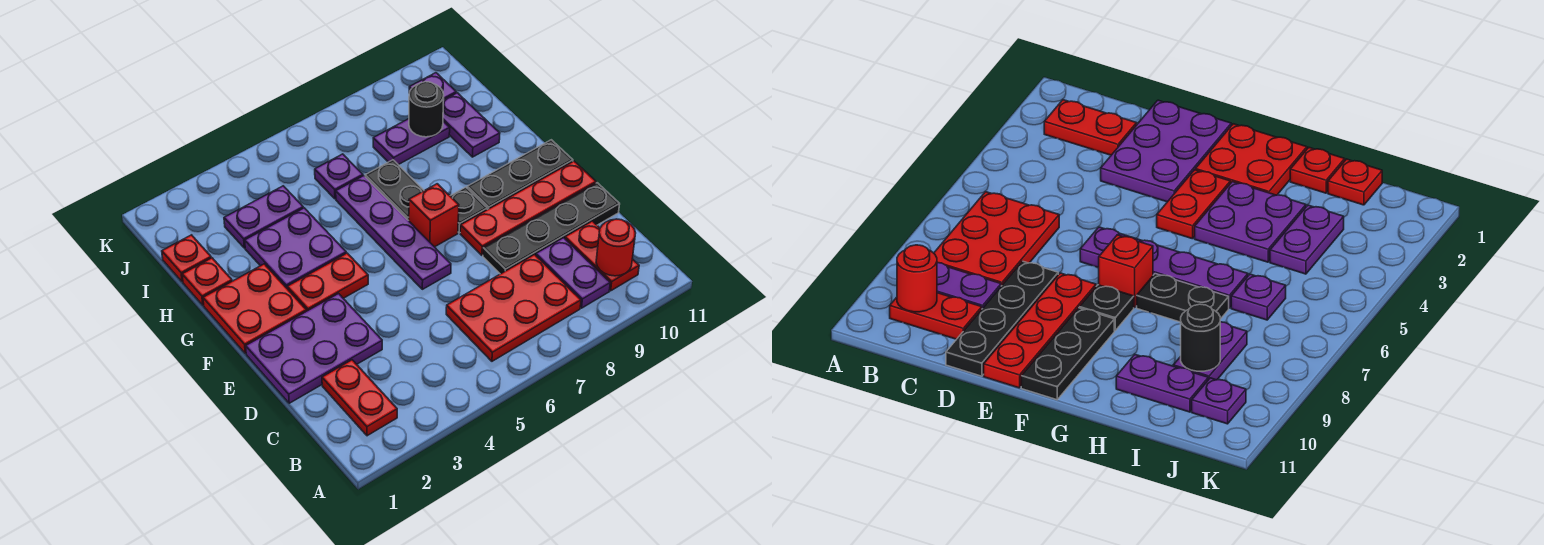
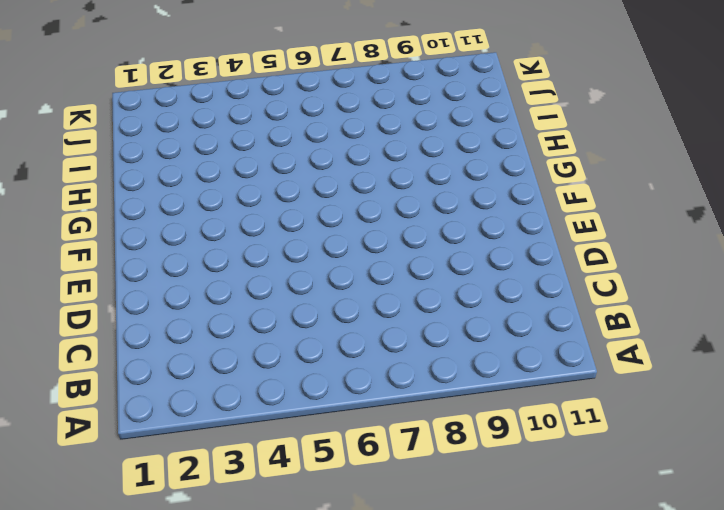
none -> red plate B2:C2 level 1
none -> red plate B6:C8 level 1
none -> purple plate B9:C9 level 1

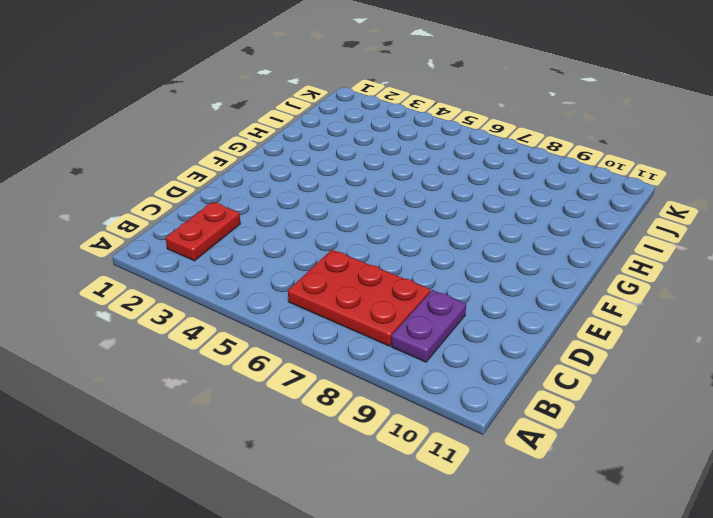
none -> red plate B10:C10 level 1
none -> purple plate D1:E3 level 1
none -> black plate D8:D11 level 1

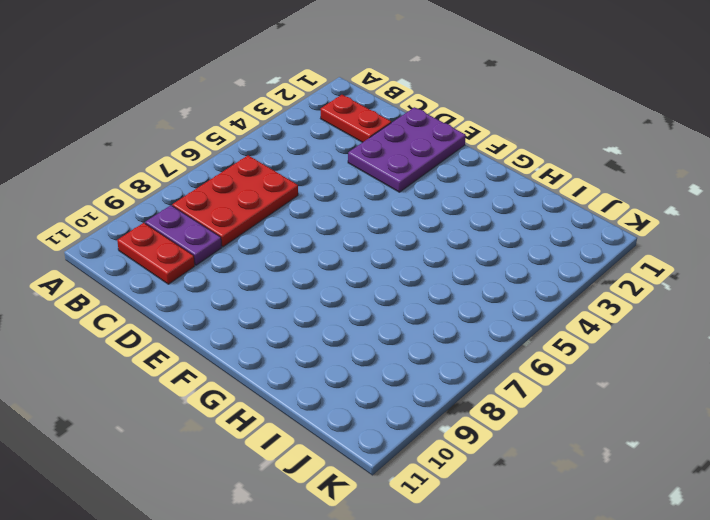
none -> black plate D8:D11 level 1
none -> purple plate E6:H6 level 1
none -> red plate E8:E11 level 1

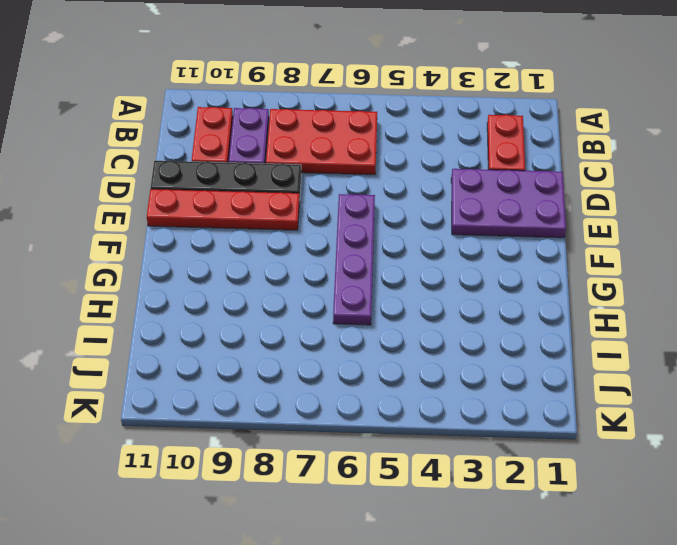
none -> red plate F1:G2 level 1
none -> red plate F3:F4 level 1
none -> red brick F7 level 1

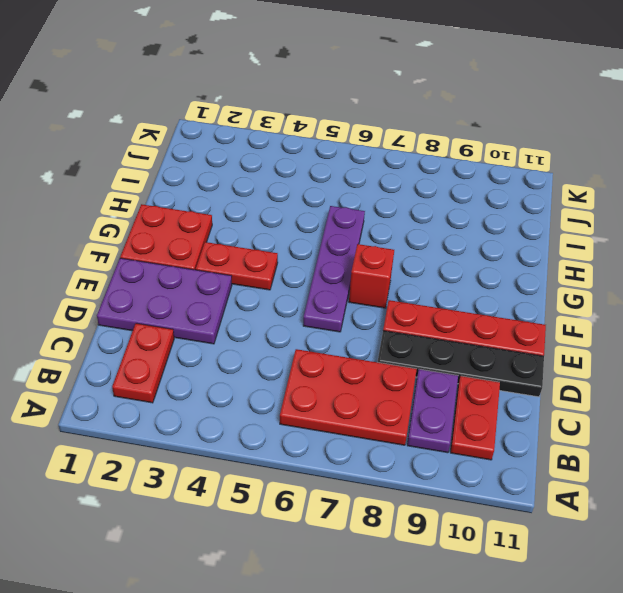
none -> black plate F8 level 1
none -> black plate F9:F11 level 1
none -> purple plate G3:H4 level 1

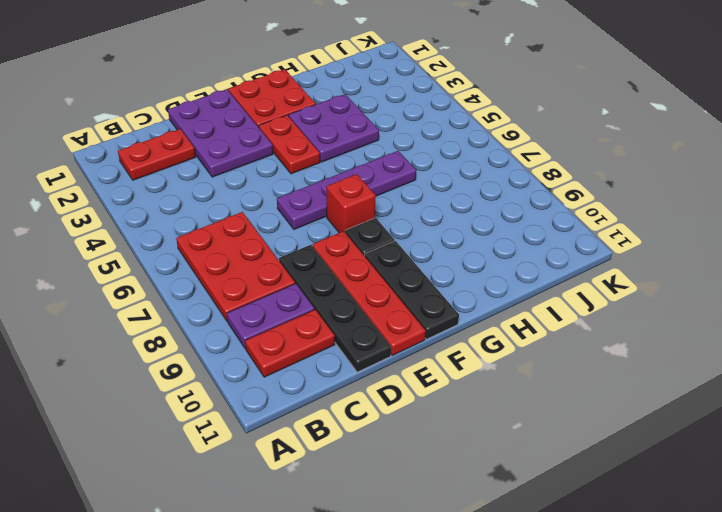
none -> black plate G7:H7 level 1
none -> red plate H1 level 1
none -> purple plate H10:I10 level 1

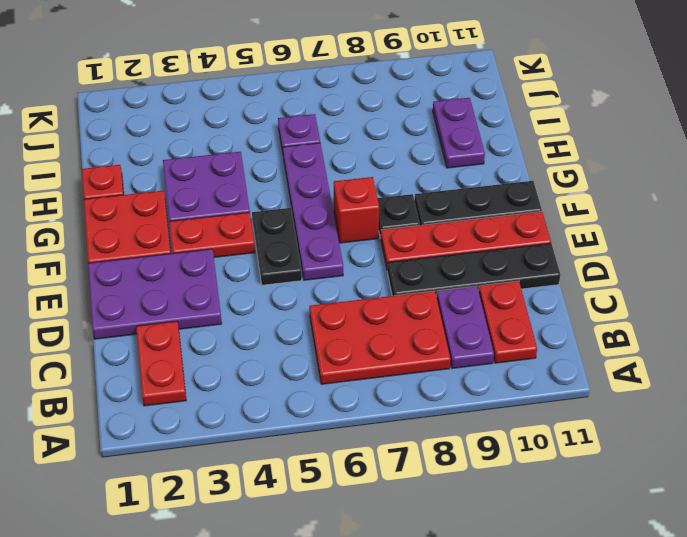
black plate E5:F5 level 1 -> black plate G7:H7 level 1
none -> red plate I1 level 1
none -> purple plate I3:I4 level 1
none -> purple plate I8:I9 level 1

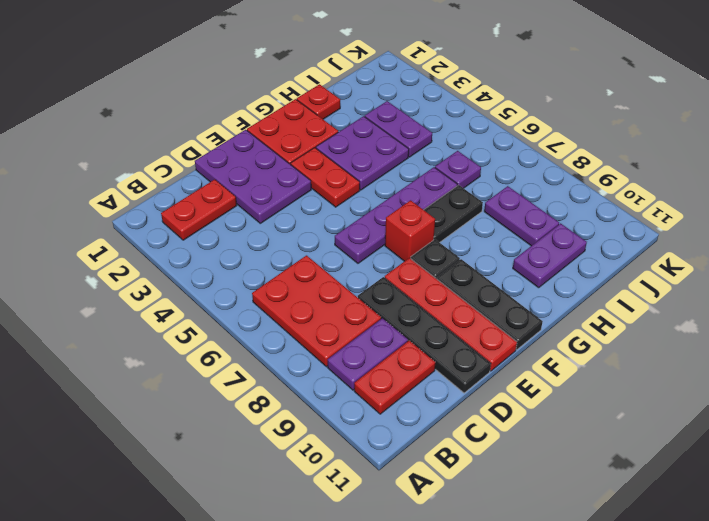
none -> red plate I1 level 1
none -> purple plate J10 level 1
none -> red round brick B10 level 2

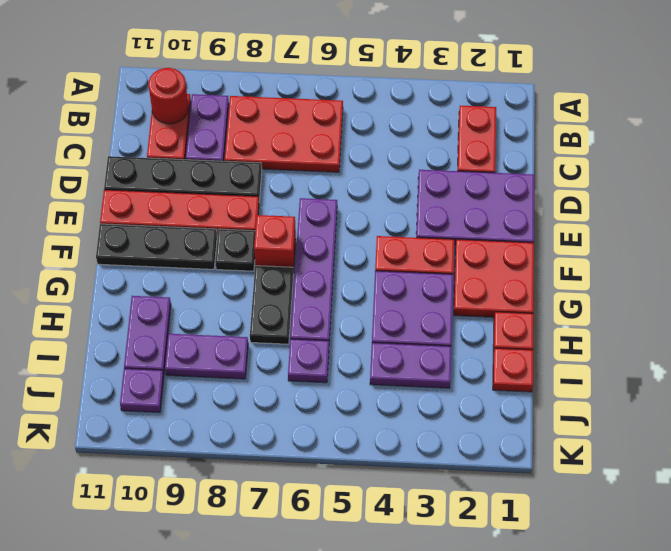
none -> black round brick I9 level 2

